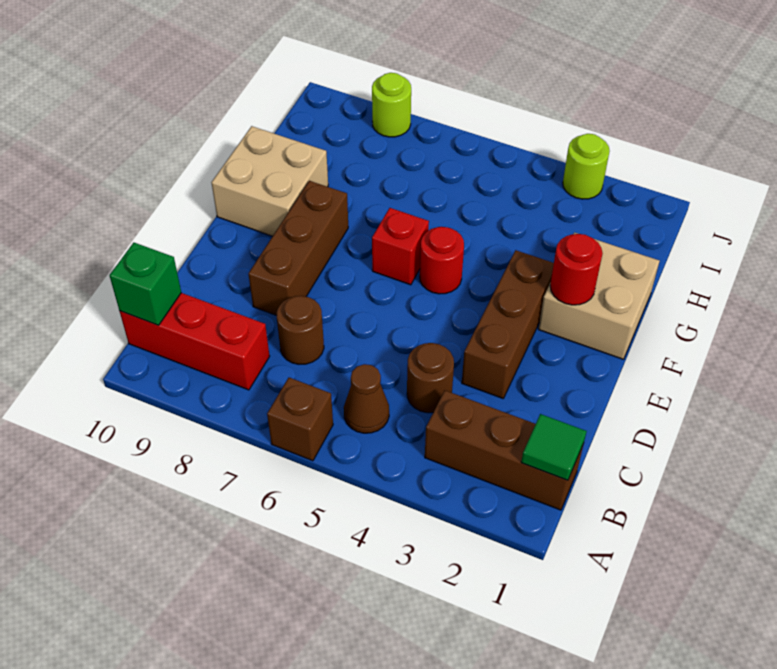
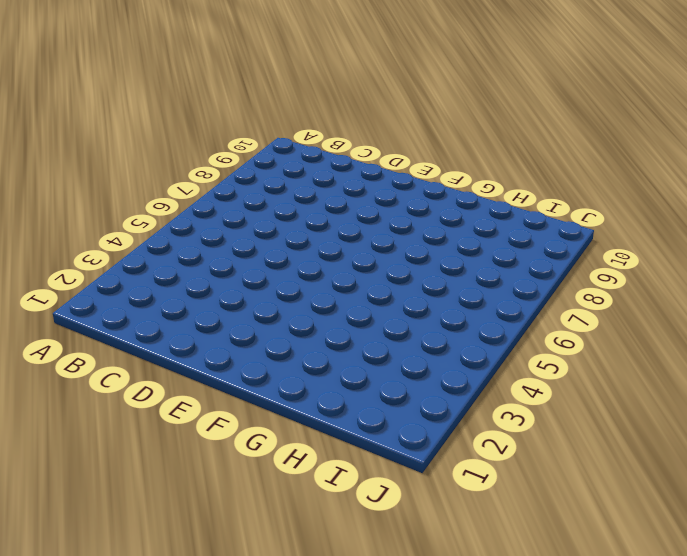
none -> brown brick A6 level 1
none -> brown brick B1:B3 level 1
none -> brown cone B5 level 1

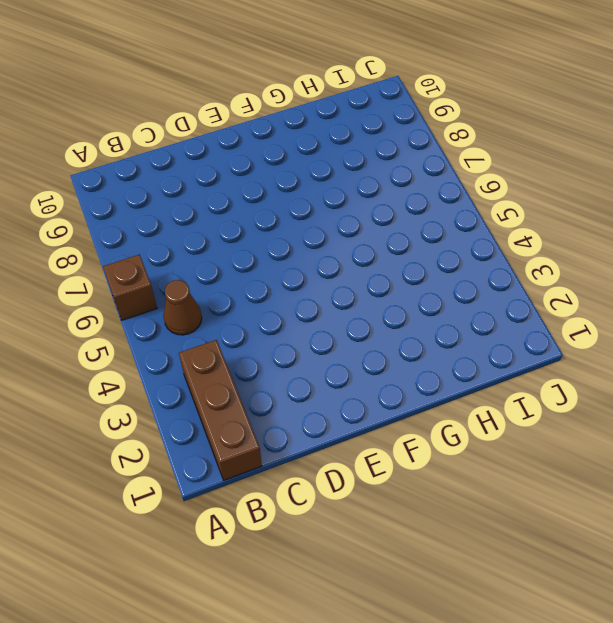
none -> red brick B8:B10 level 1
none -> brown round brick C4 level 1
none -> brown round brick C7 level 1

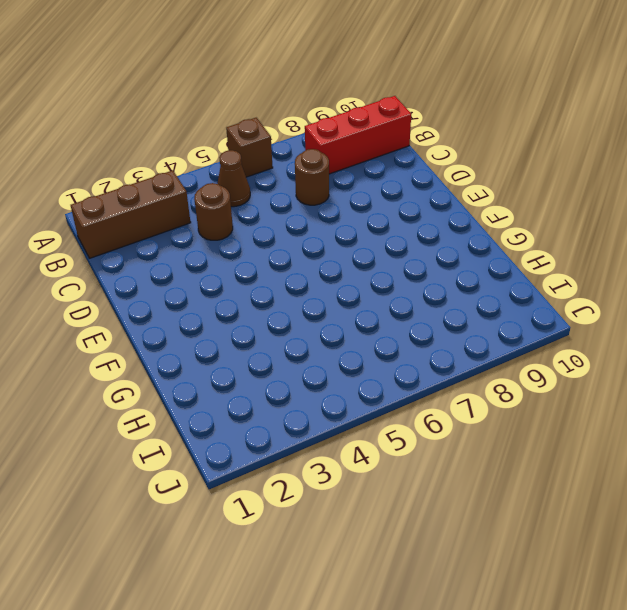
none -> brown brick D3:F3 level 1
none -> brown brick D8:F8 level 1
none -> tan brick F1:G2 level 1

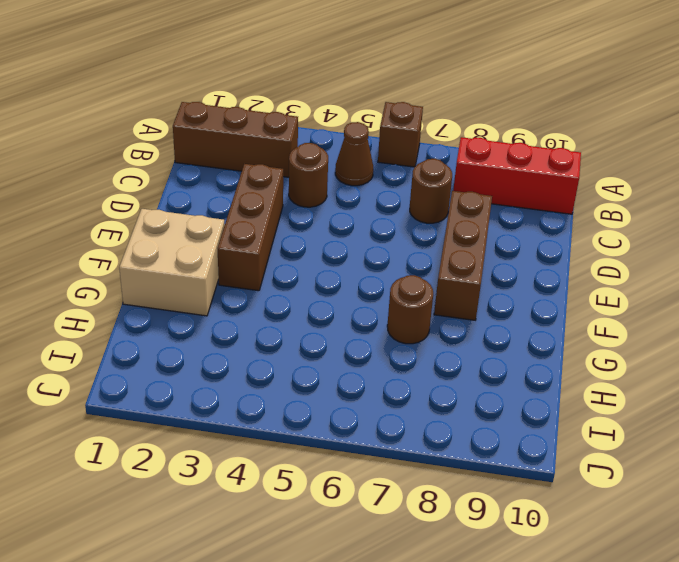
brown round brick G7 level 1 -> none
none -> red round brick F5 level 1
none -> red brick F6 level 1
none -> tan brick F9:G10 level 1

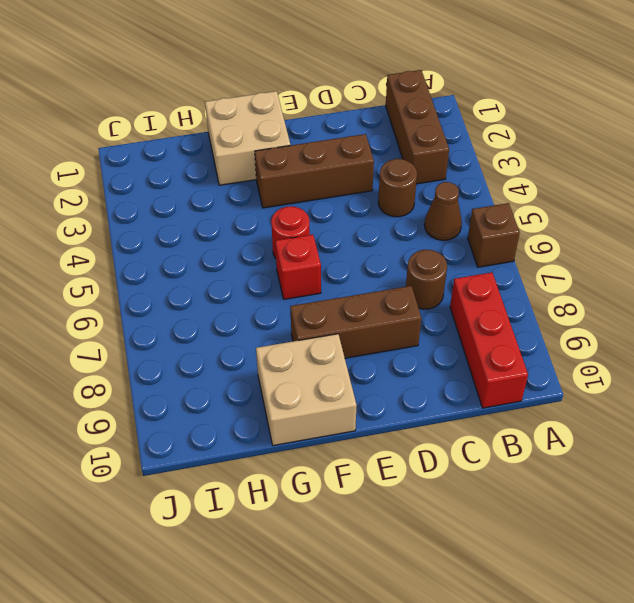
none -> lime round brick J3 level 1
none -> lime round brick J8 level 1
none -> green tile B1 level 2

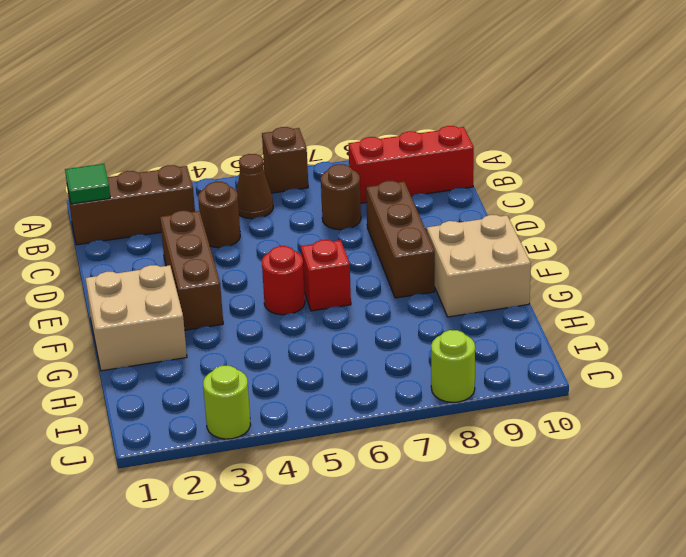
none -> green brick B10 level 2
none -> red round brick F2 level 2

